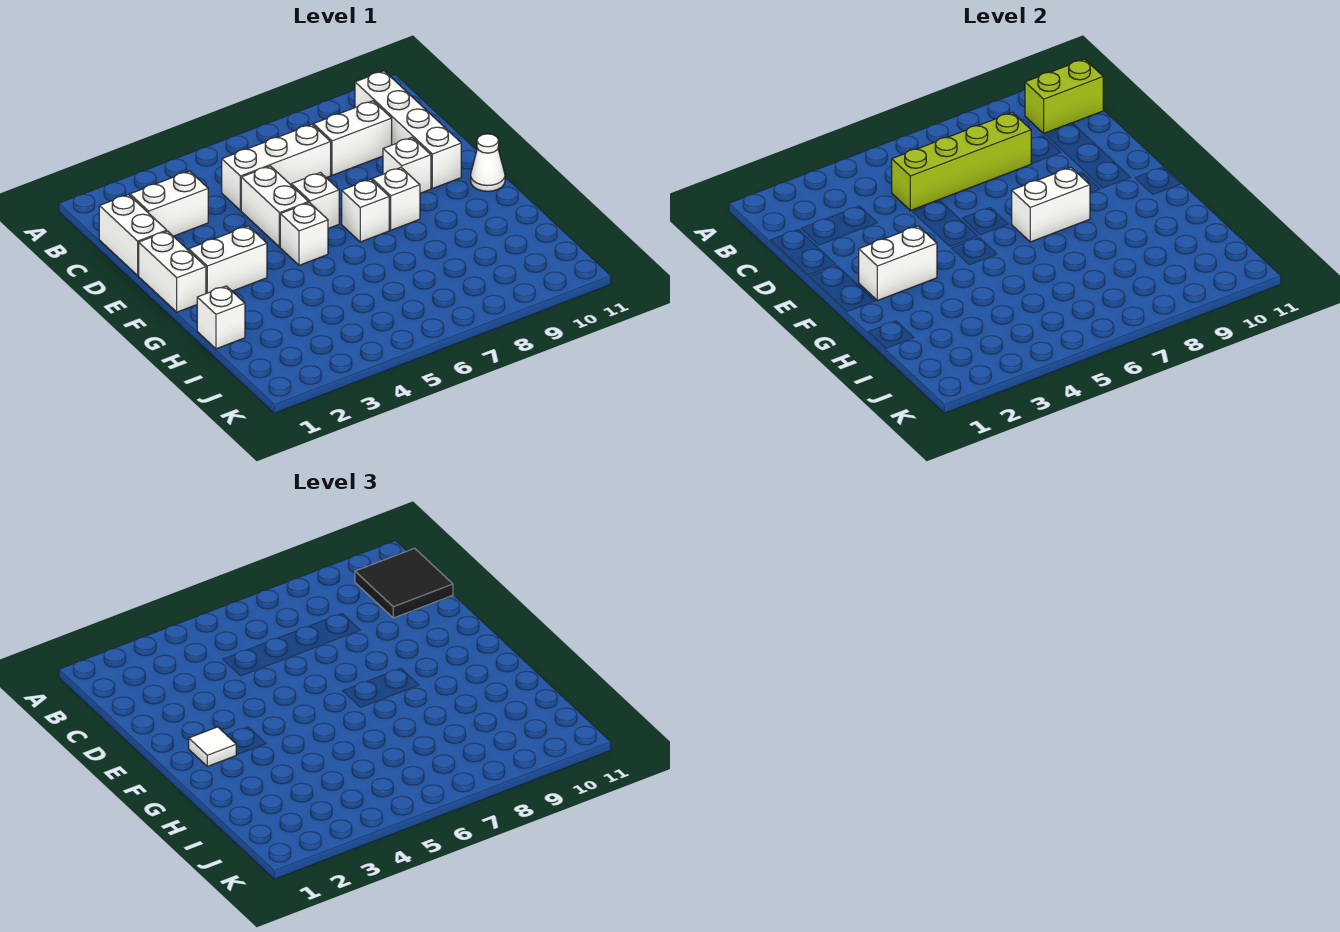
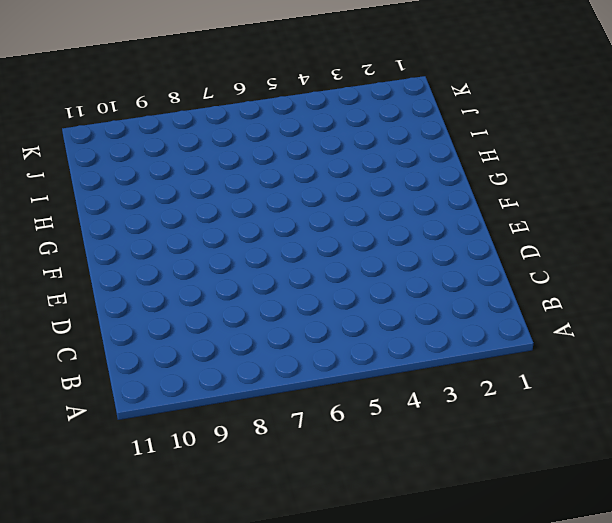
none -> white brick B10:E10 level 1
none -> white brick C1:D1 level 1
none -> white brick C2:C3 level 1

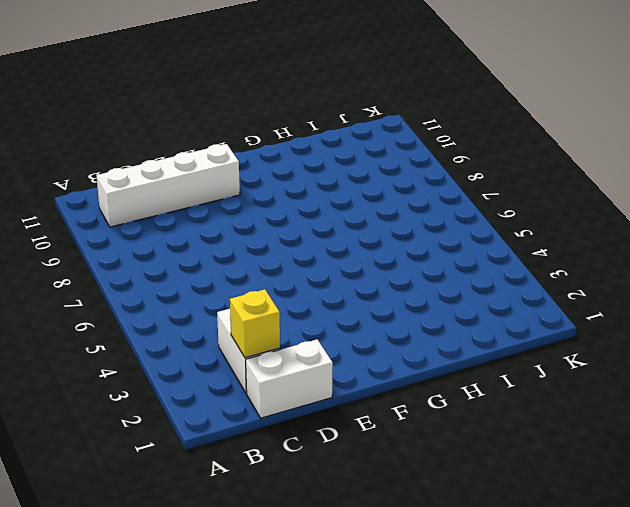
yellow brick C2 level 2 -> none
none -> white brick C5:C7 level 1
none -> white brick C8:C9 level 1
none -> white brick D5:E5 level 1

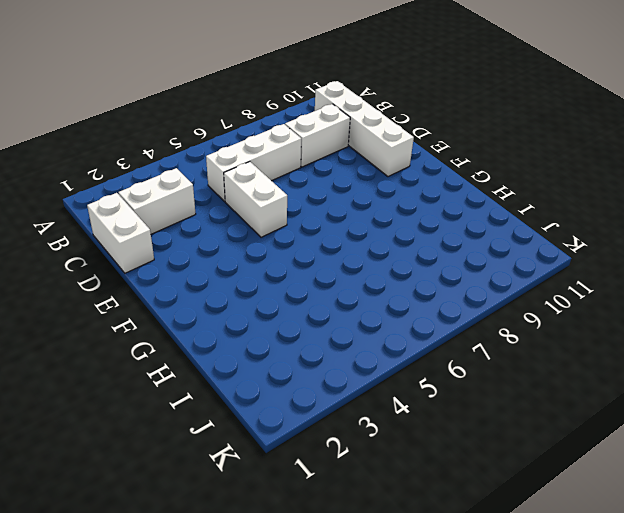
none -> white brick E1:F1 level 1
none -> white brick E6 level 1
none -> white brick E9 level 1

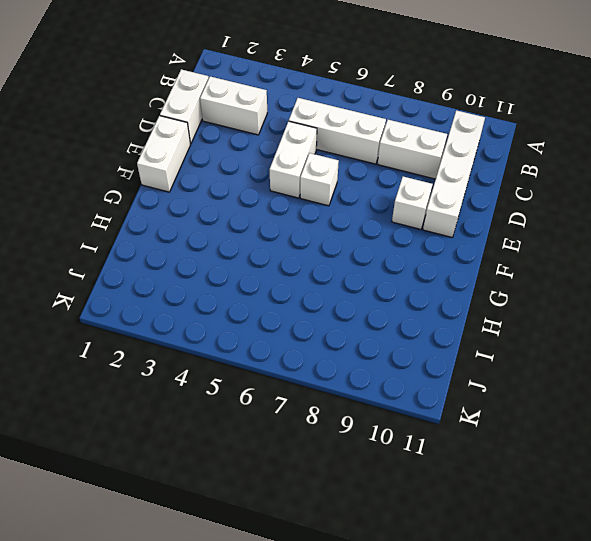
none -> white brick F2:F3 level 1
none -> white brick F5 level 1
none -> white brick F7 level 1

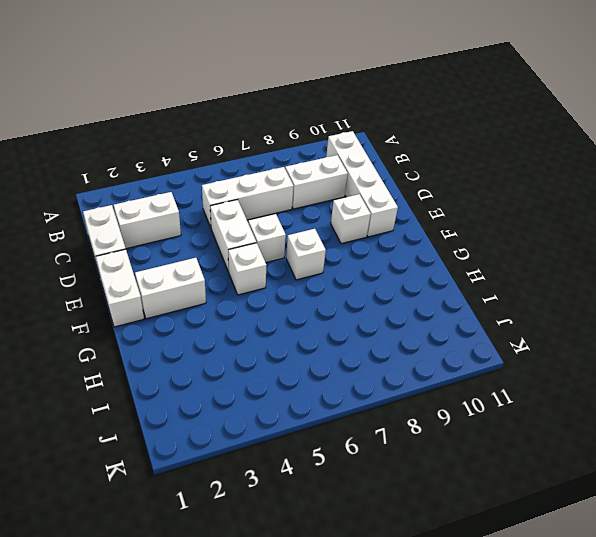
none -> white brick F8 level 1
none -> white cone F11 level 1
none -> white brick H1 level 1

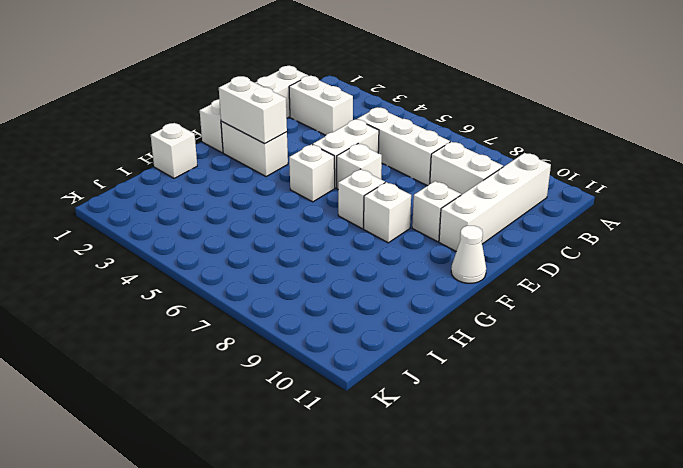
none -> lime brick B10:B11 level 2
none -> lime brick C5:C8 level 2
none -> white brick F7:F8 level 2

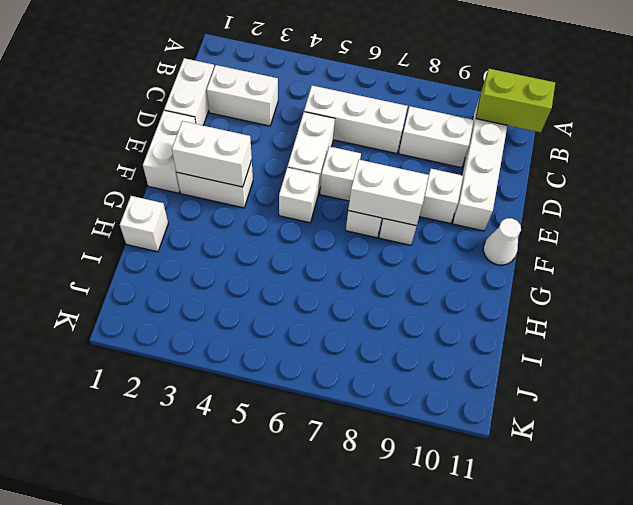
none -> lime brick C5:C8 level 2
none -> black tile B10:C11 level 3
none -> white tile F2 level 3

